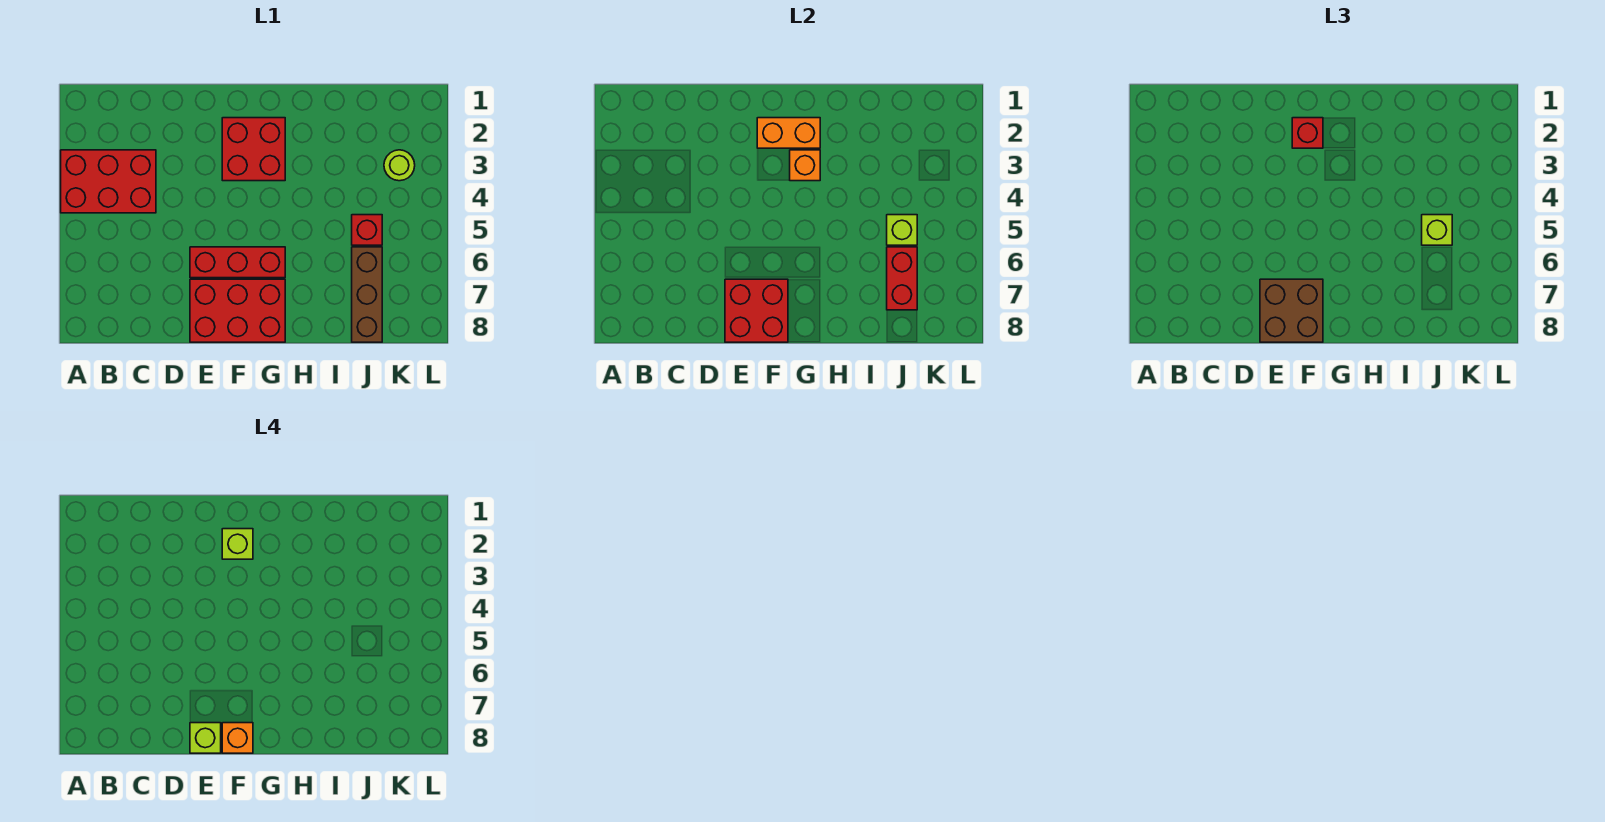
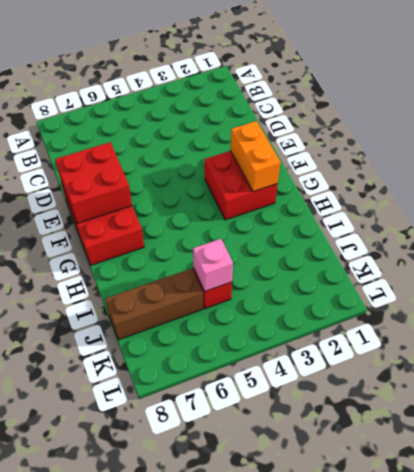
pink brick J5 level 2 -> lime brick J5 level 2
none -> red brick A3:C4 level 1
none -> red brick E6:G6 level 1
none -> lime round brick K3 level 1

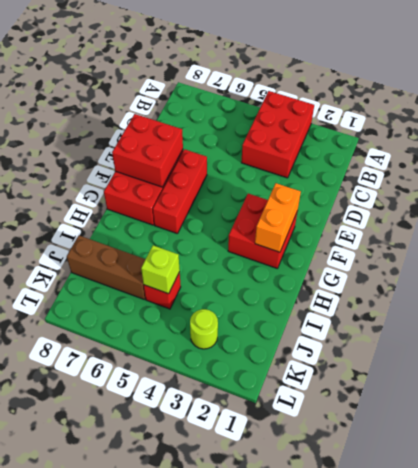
none -> orange brick G3 level 2
none -> red brick J6:J7 level 2
none -> brown brick E7:F8 level 3

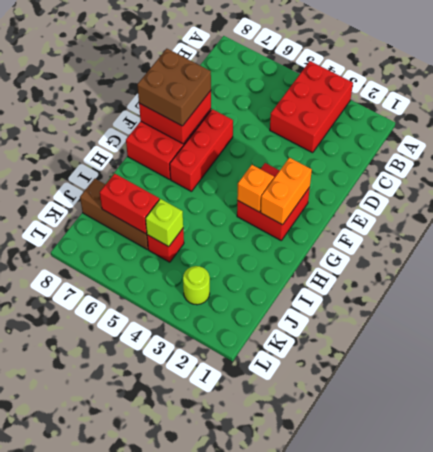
none -> red brick F2 level 3
none -> lime brick J5 level 3
none -> lime brick E8 level 4

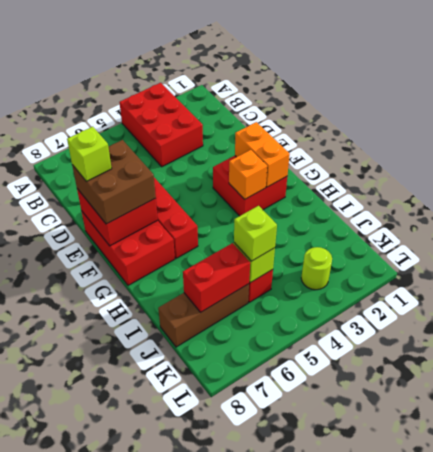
none -> red brick F2 level 3
none -> lime brick F2 level 4
none -> orange brick F8 level 4

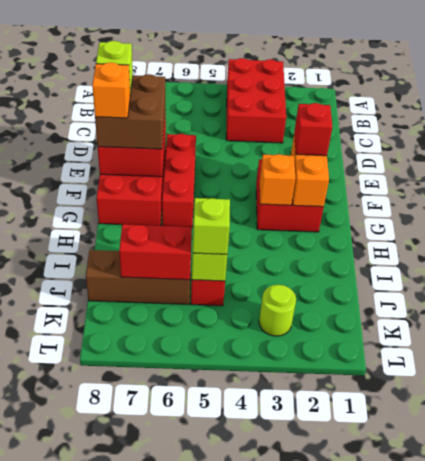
none -> lime brick F2 level 4

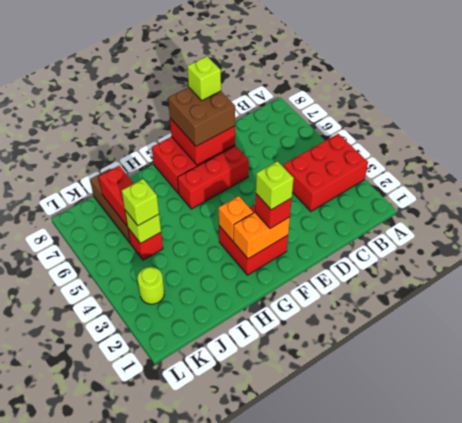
none -> orange brick F8 level 4

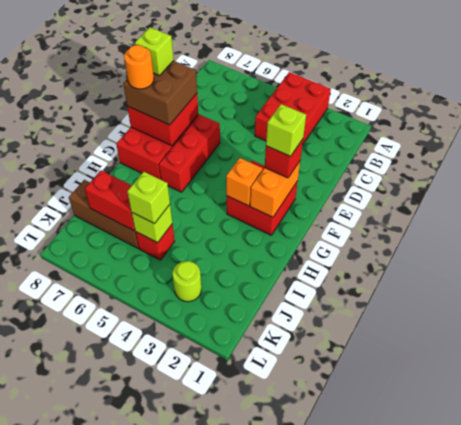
orange round brick F8 level 4 -> orange brick F8 level 4

